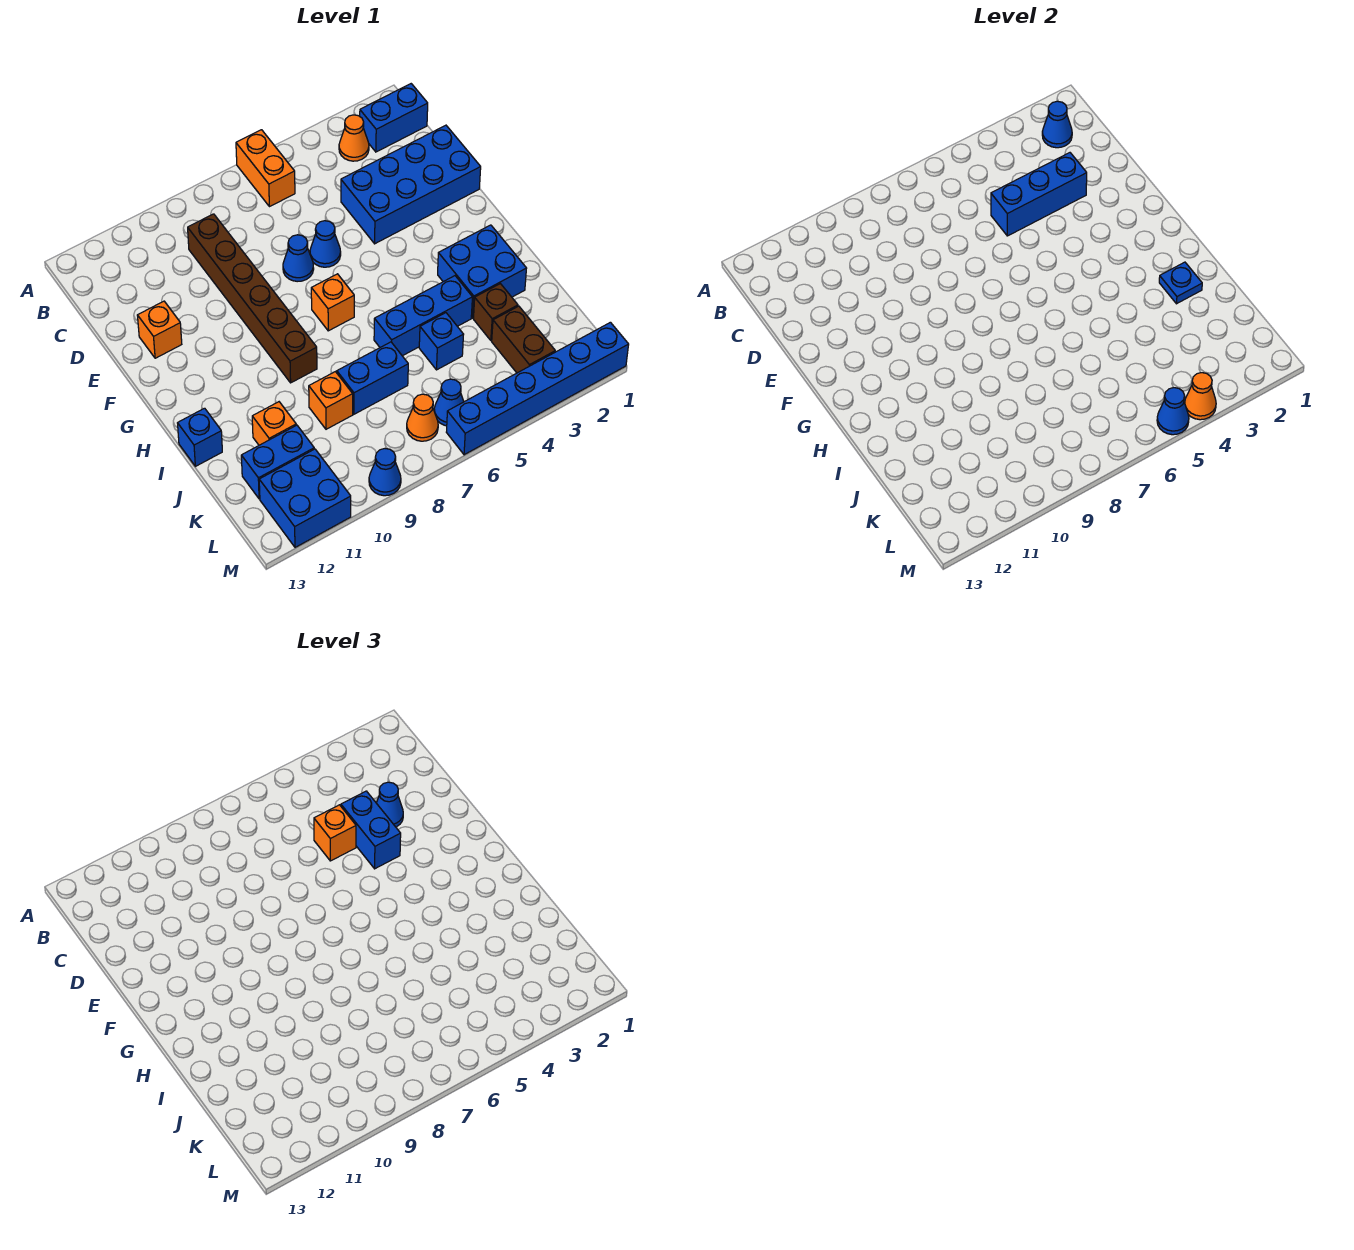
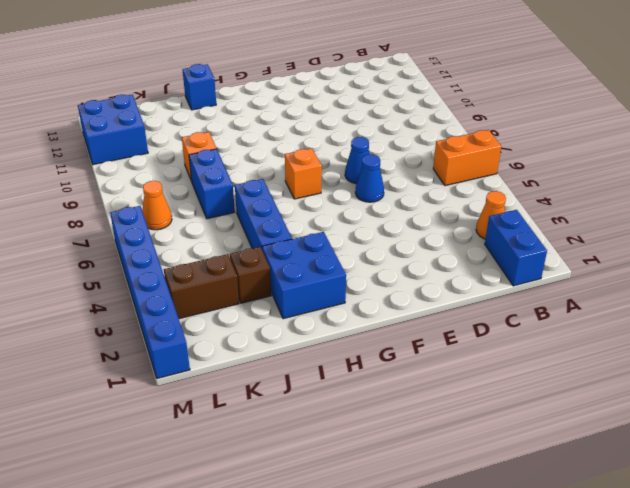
none -> brown brick C9:H9 level 1
none -> blue brick D1:E4 level 1
none -> orange brick E12 level 1
none -> blue brick J5 level 1

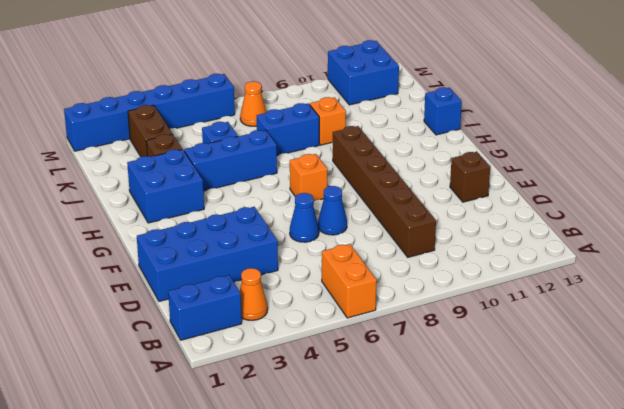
brown brick E12 level 1 -> orange brick E12 level 1
none -> orange brick J11 level 1
none -> blue brick K11:K12 level 1
none -> blue cone L6 level 1
none -> blue cone M9 level 1

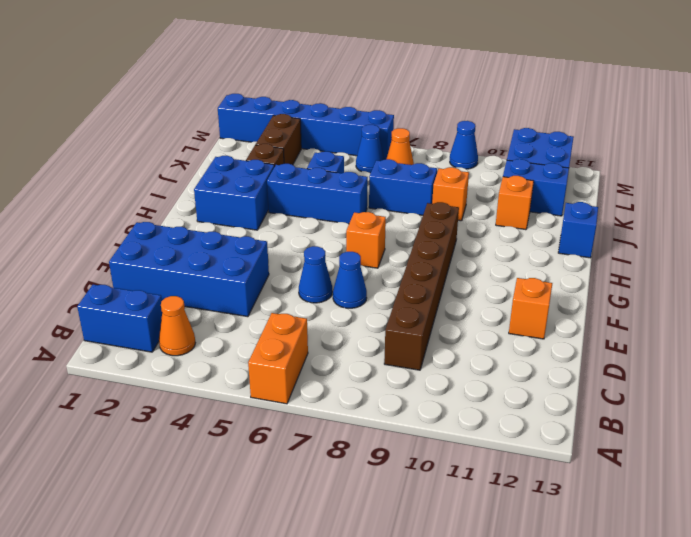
none -> blue cone B2 level 2
none -> blue brick D3:D5 level 2
none -> blue plate I2 level 2
none -> orange cone M4 level 2

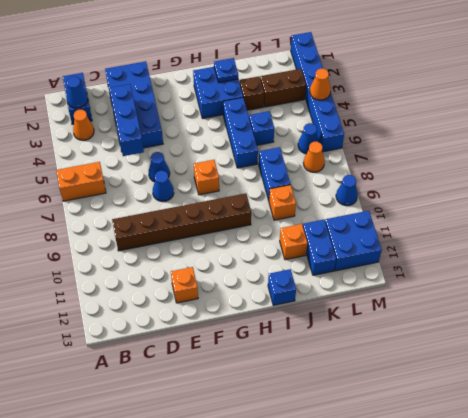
none -> blue cone M5 level 2
none -> blue cone D3 level 3
none -> blue brick D4:E4 level 3
none -> orange brick D5 level 3

